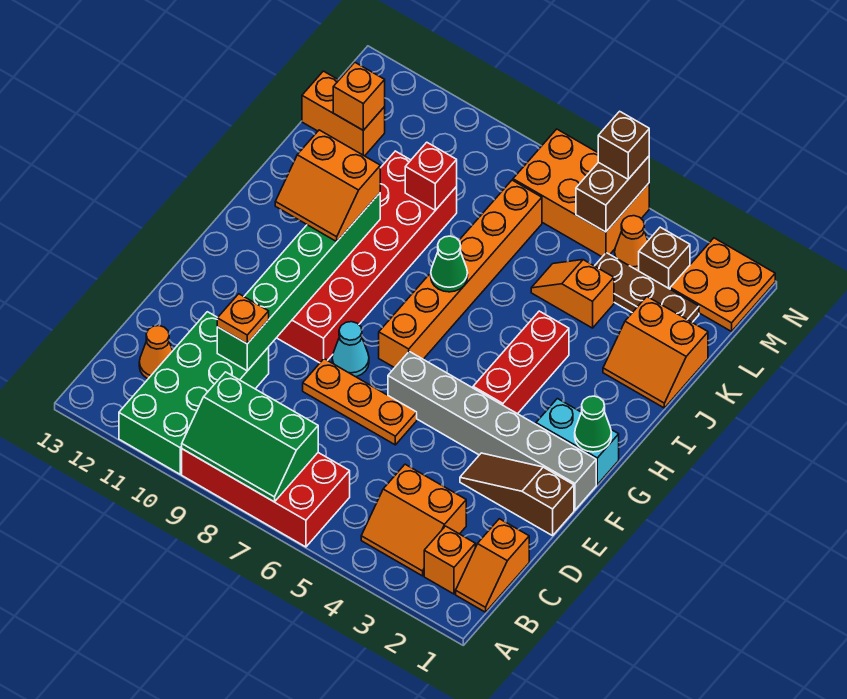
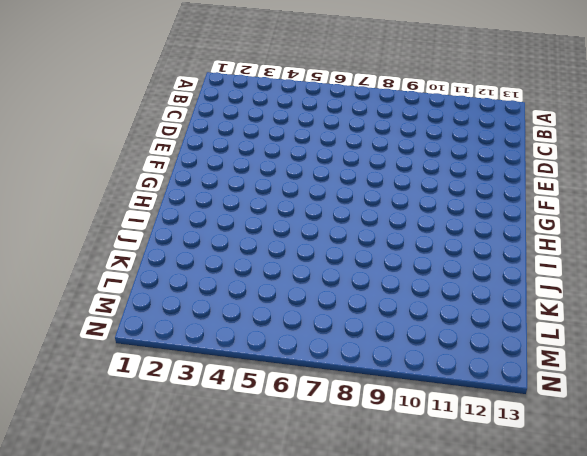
none -> red brick A6:B9 level 1
none -> green brick A10:D11 level 1
none -> orange slope B1:C1 level 1 top C
none -> orange brick B2 level 1

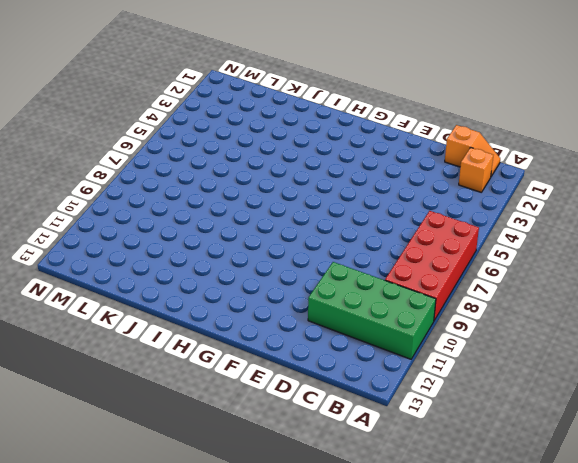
none -> orange slope B3:C4 level 1 top C
none -> orange cone C12 level 1
none -> brown slope E1:E3 level 1 top 1
none -> orange plate E6:E8 level 1

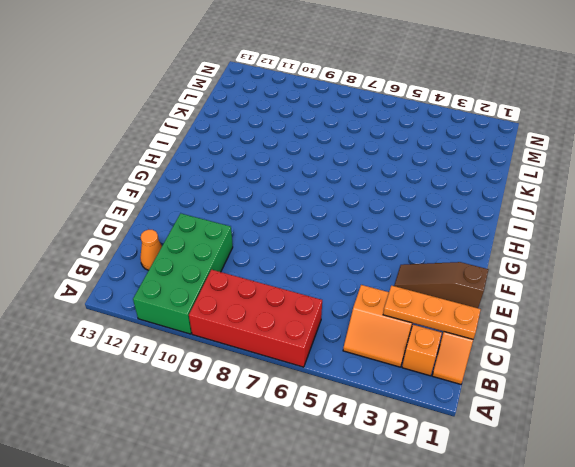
orange plate C1:C3 level 2 -> orange plate E6:E8 level 1
none -> grey brick F1:F6 level 1
none -> cyan cone F8 level 1
none -> red brick F9:K10 level 1
none -> cyan brick G1:G2 level 1

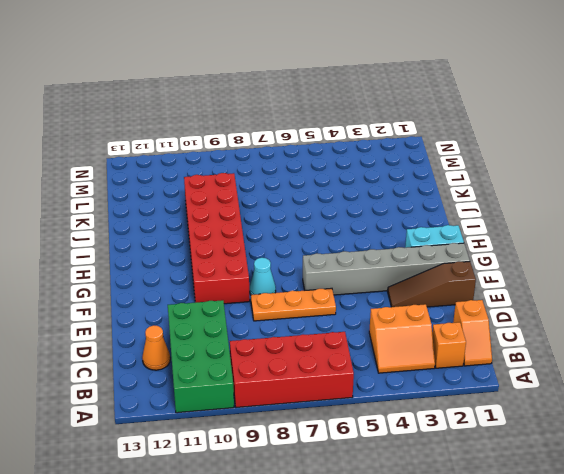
none -> red brick G4:I4 level 1
none -> orange brick G7:L7 level 1
none -> orange slope J1:K2 level 1 top K
none -> orange slope K4:K5 level 1 top 4

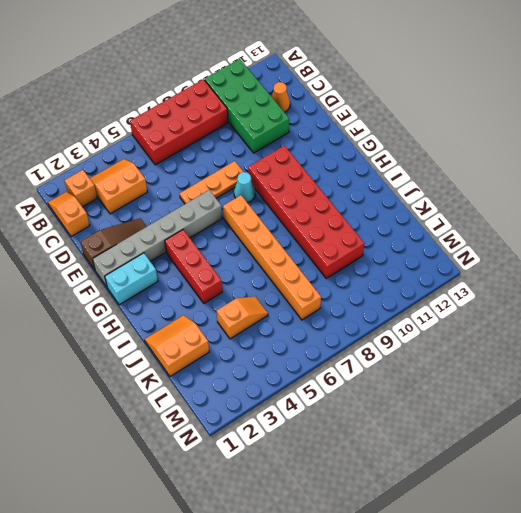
none -> brown plate L2:L4 level 1
none -> orange brick L12:L13 level 1
none -> orange plate M1:N2 level 1
none -> brown brick M3 level 1

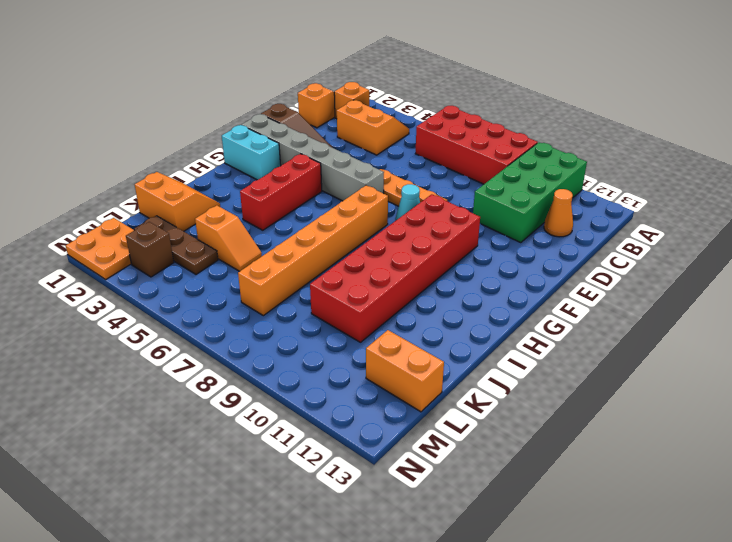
none -> orange cone M4 level 1
none -> orange brick M5:N7 level 1
none -> green slope A7:B9 level 2 top B
none -> green brick D10:I10 level 2

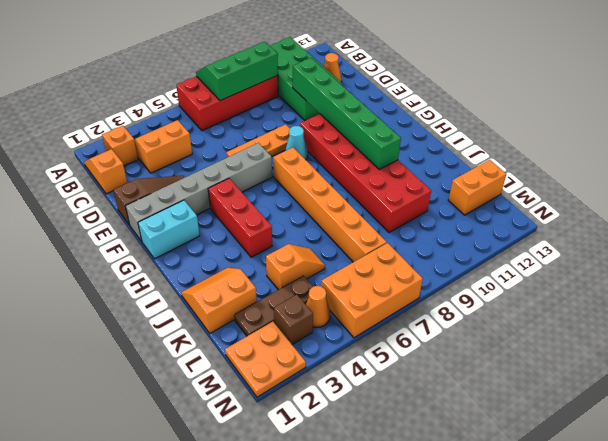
none -> green cone G1 level 2
none -> green cone I7 level 2
none -> red brick K9 level 2
none -> orange brick L12 level 2

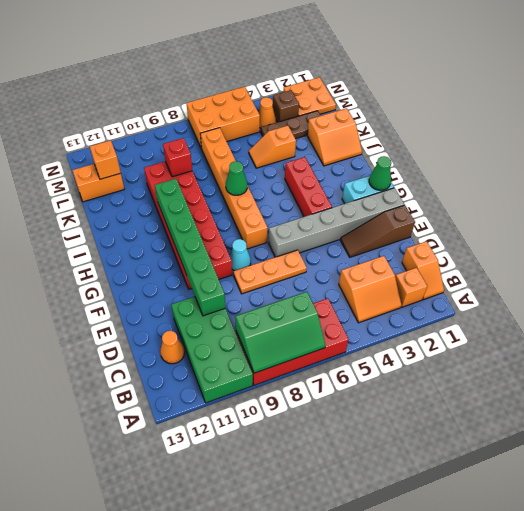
none -> brown brick M5:N5 level 2
none -> orange plate D10 level 3
none -> orange slope H10:I11 level 3 top I
none -> brown brick N5 level 3

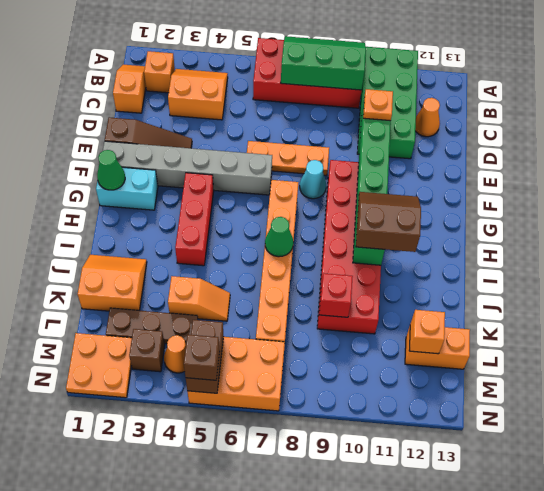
brown slope H10:I11 level 3 top I -> orange slope H10:I11 level 3 top I

